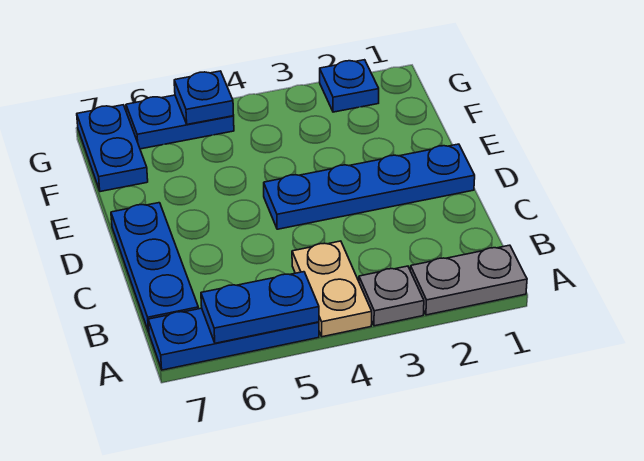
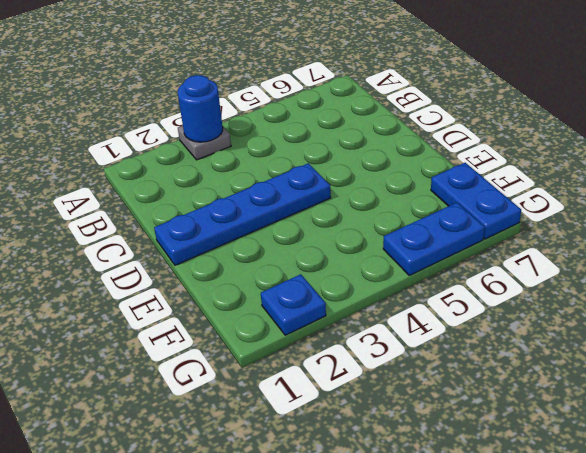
blue round brick A3 level 2 -> none
none -> grey plate A1:A2 level 1
none -> tan plate A4:B4 level 1

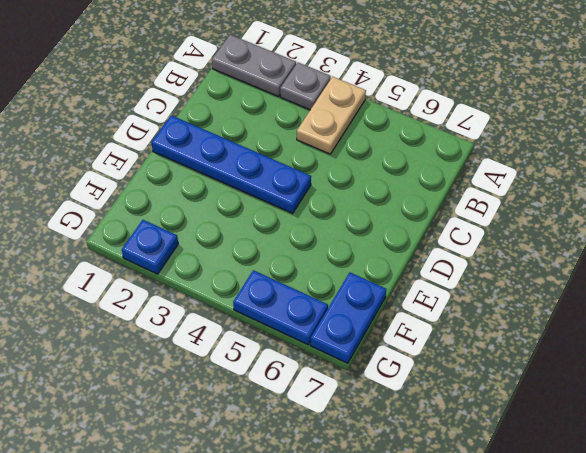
none -> blue plate A5:A7 level 1
none -> blue plate B7:D7 level 1

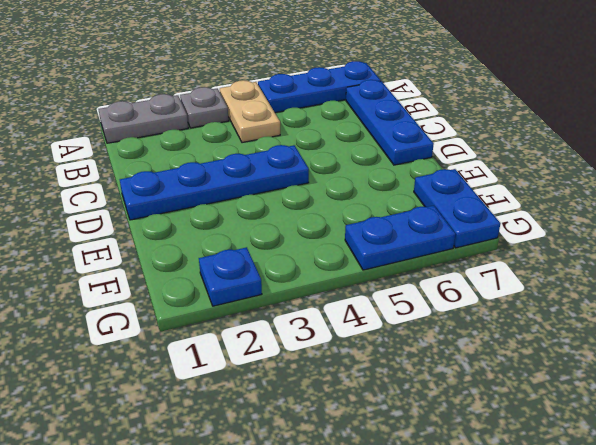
none -> blue plate A5:A6 level 2
none -> blue plate G5 level 2

